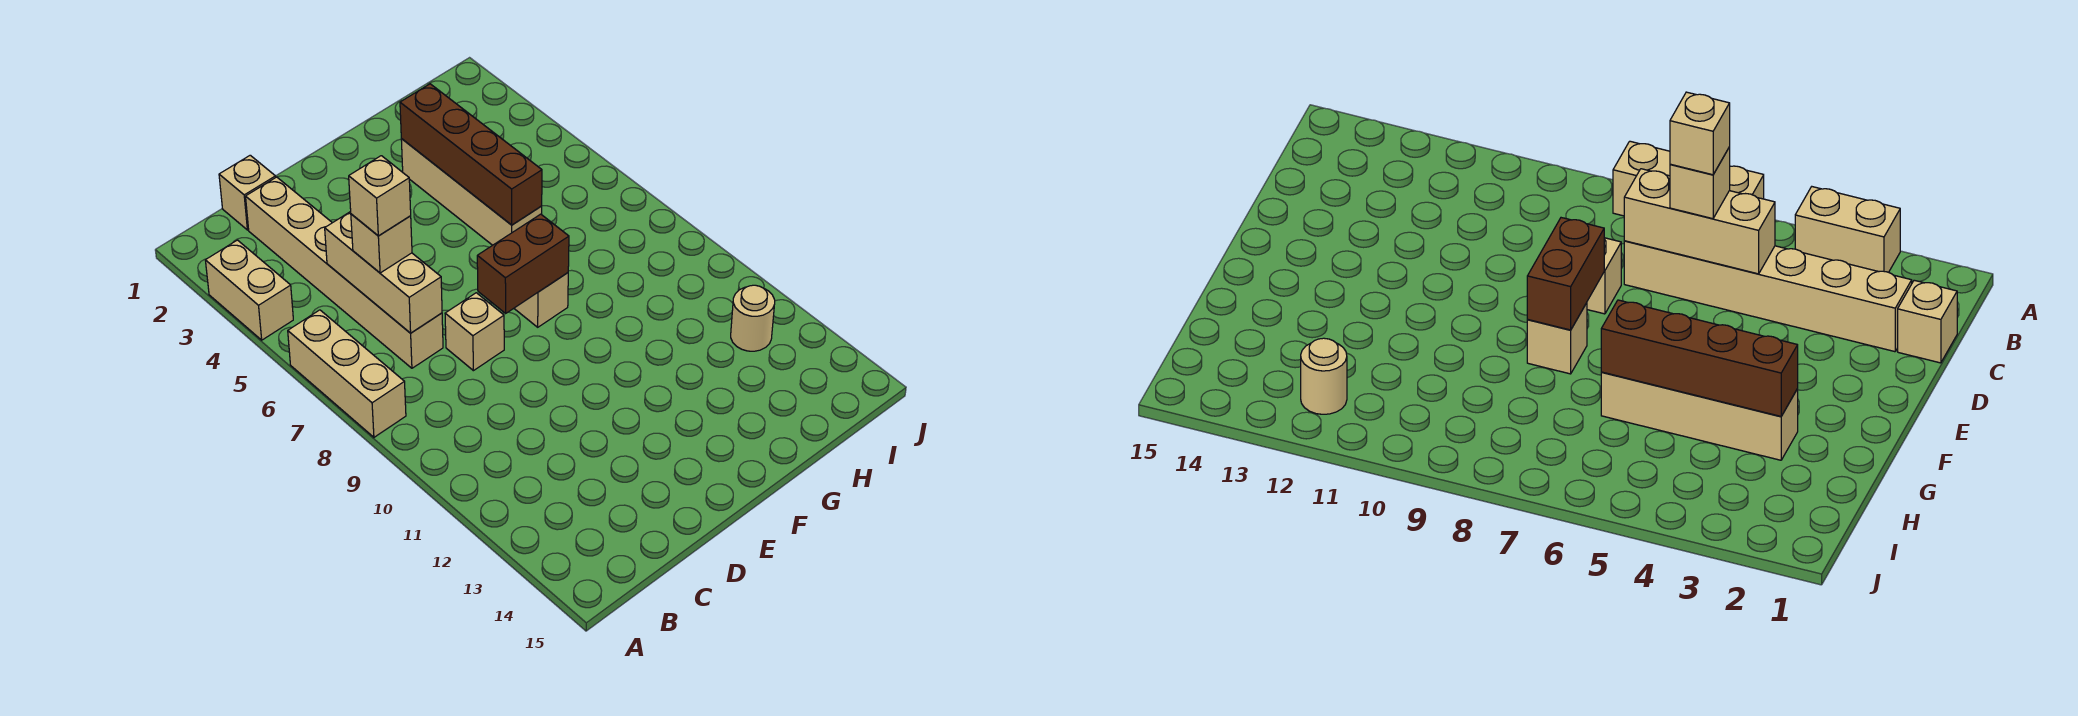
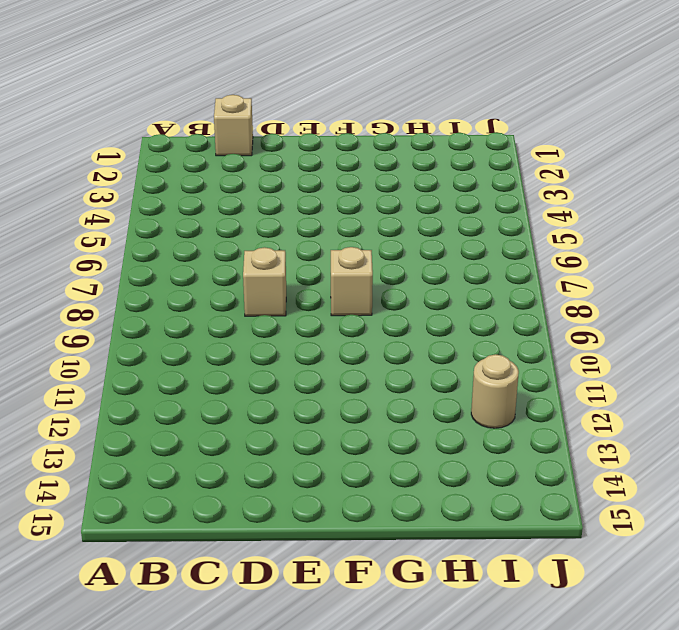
none -> tan brick A3:A4 level 1
none -> tan brick A6:A8 level 1
none -> tan brick C2:C7 level 1

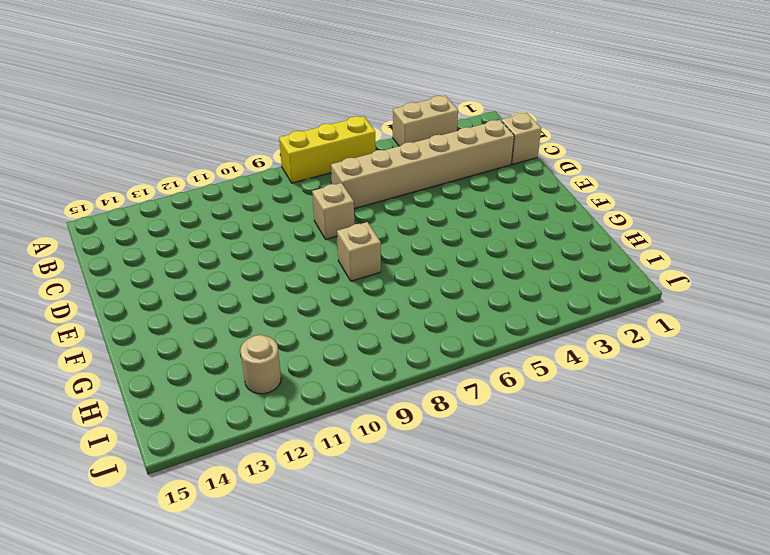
yellow brick A6:A8 level 1 -> tan brick A6:A8 level 1
none -> tan brick G3:G6 level 1
none -> tan brick C5:C7 level 2
none -> brown brick E8:F8 level 2

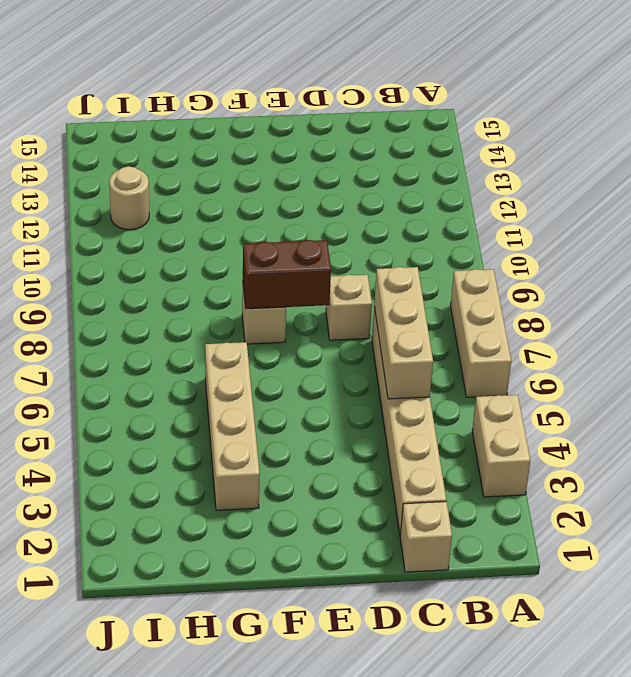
none -> brown brick G3:G6 level 2
none -> tan brick C6 level 3
none -> tan brick C6 level 4

